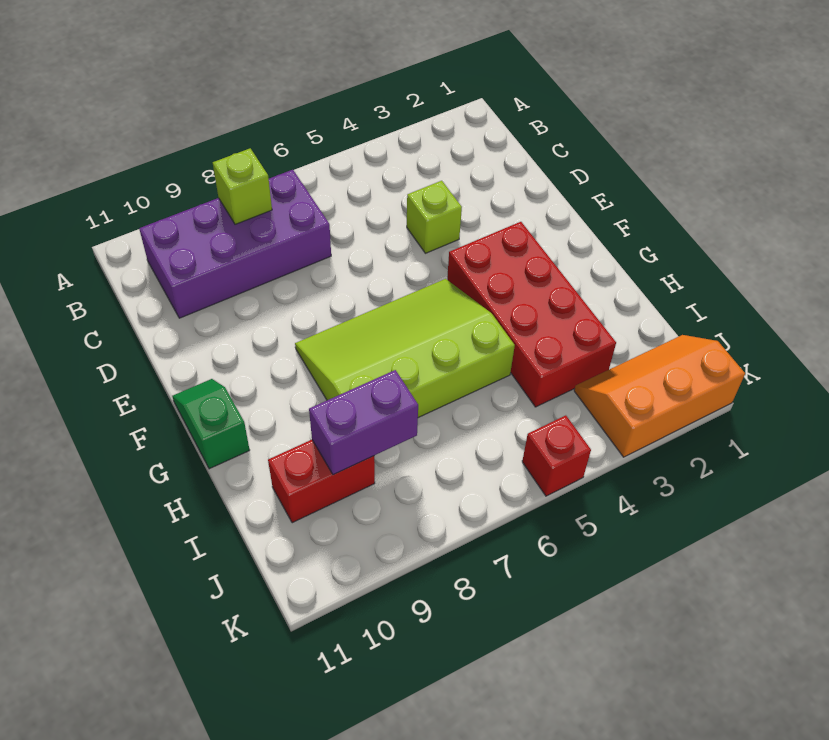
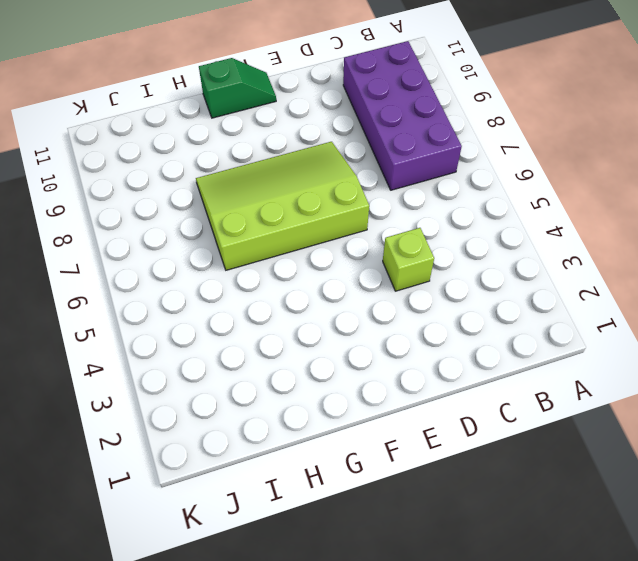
lime slope E6:H8 level 1 top 6 -> lime slope F5:H8 level 1 top H
none -> red brick F3:I4 level 1
none -> red brick I9:I10 level 1

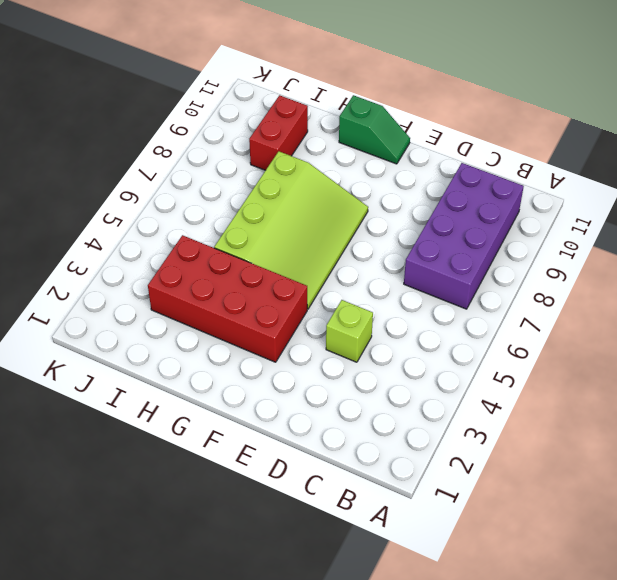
none -> orange slope J1:K3 level 1 top K
none -> red brick K5 level 1

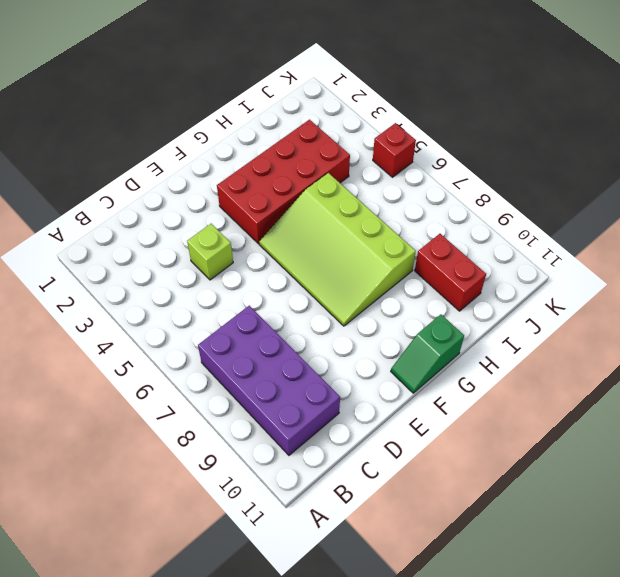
none -> orange slope J1:K3 level 1 top K
none -> lime brick B8 level 2

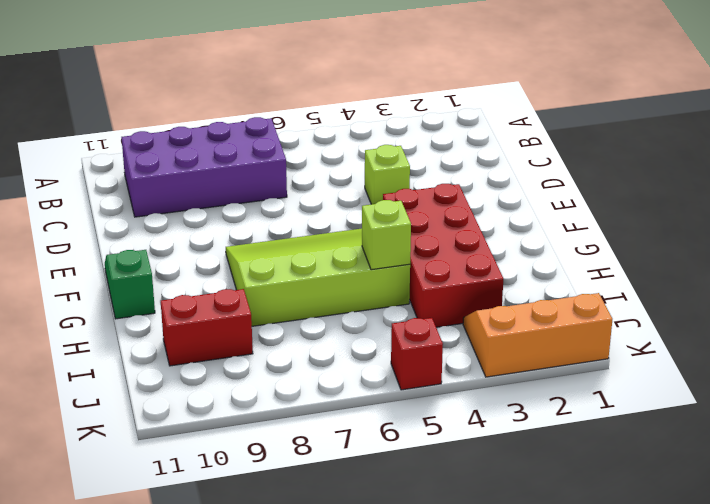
lime brick H5 level 2 -> lime brick B8 level 2
none -> purple brick I8:I9 level 2

